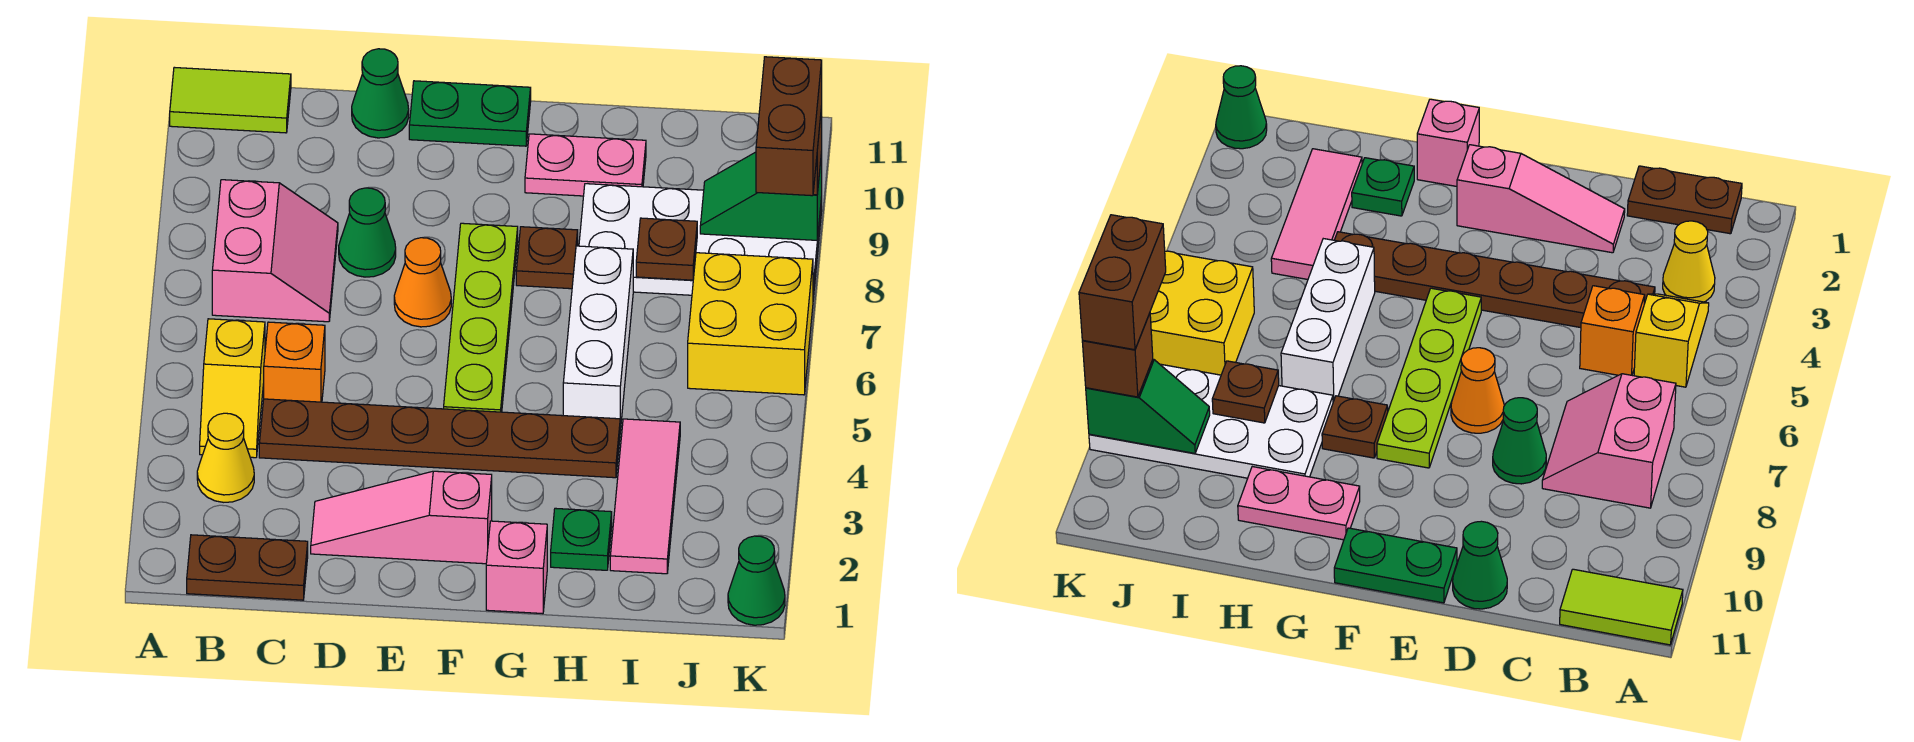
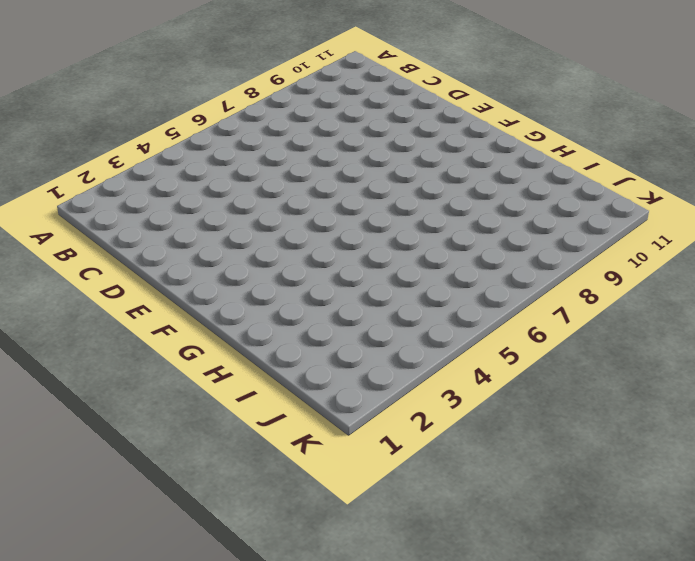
none -> lime tile A11:B11 level 1
none -> brown plate B1:C1 level 1
none -> yellow cone B3 level 1

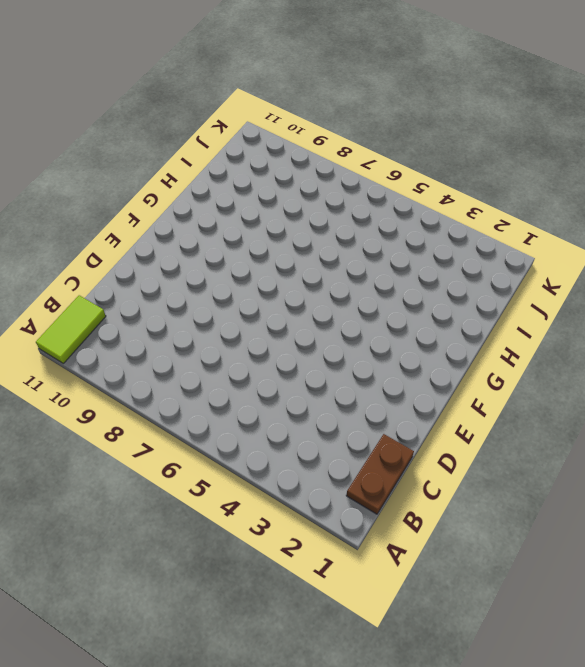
none -> yellow cone B3 level 1
none -> yellow slope B4:B5 level 1 top 5
none -> pink slope B7:C8 level 1 top B

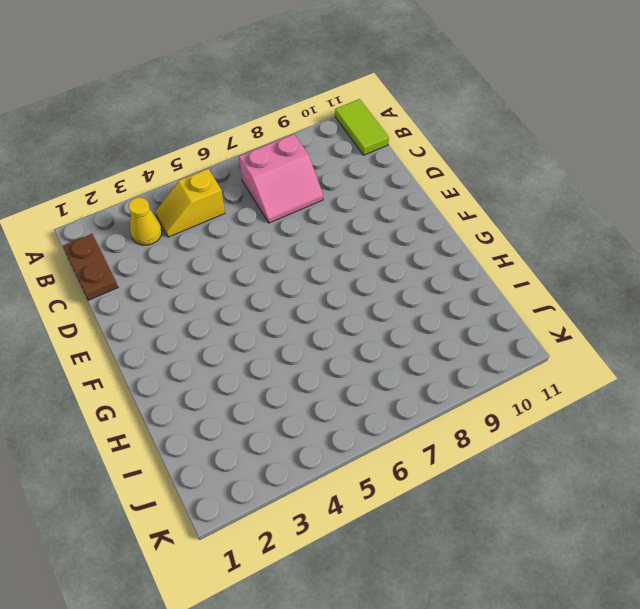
none -> brown plate C4:H4 level 1
none -> orange brick C5 level 1
none -> pink slope D2:F2 level 1 top F

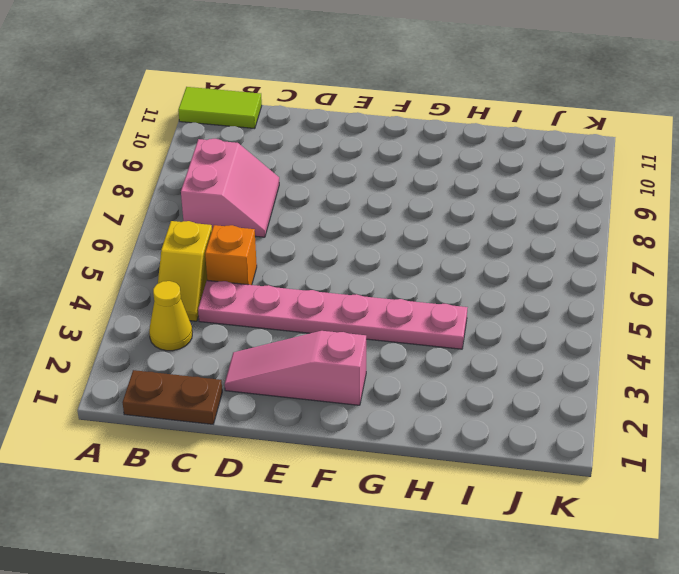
pink plate C4:H4 level 1 -> brown plate C4:H4 level 1
none -> green cone D8 level 1
none -> green cone D11 level 1
none -> orange cone E7 level 1

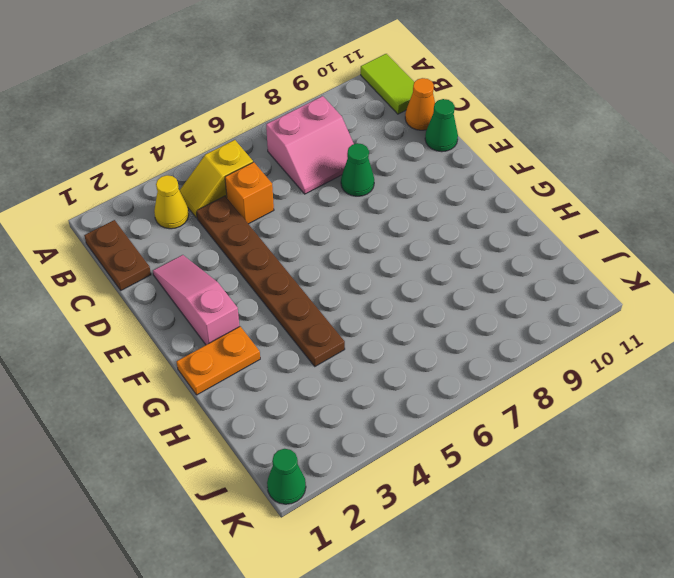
orange cone C11 level 1 -> orange cone E7 level 1
orange plate G1:G2 level 1 -> pink brick G1 level 1
none -> green plate E11:F11 level 1
none -> lime plate F5:F8 level 1
none -> brown plate G8 level 1

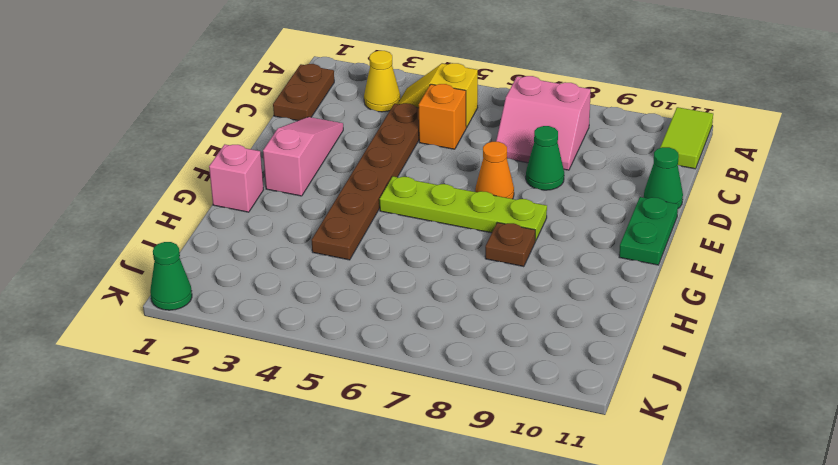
none -> pink plate G10:H10 level 1
none -> green plate H2 level 1
none -> white brick H5:H7 level 1

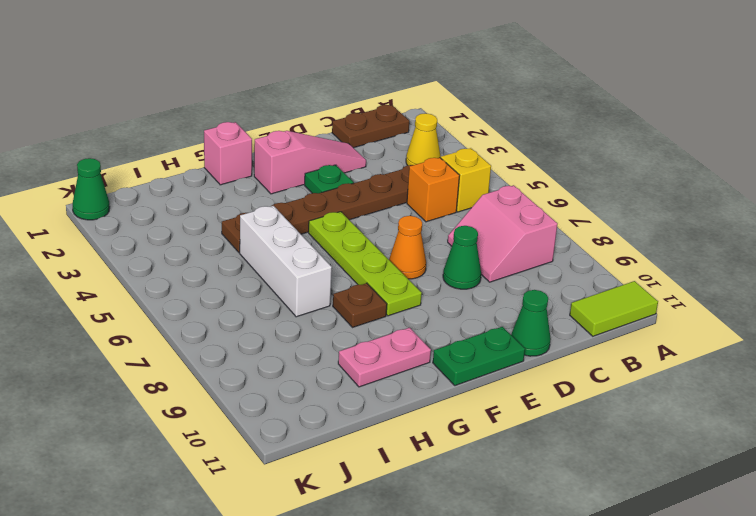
green plate E3 level 1 -> green plate H2 level 1
none -> white plate H8:K9 level 1
none -> pink tile I2:I4 level 1
none -> yellow brick J6:K7 level 1

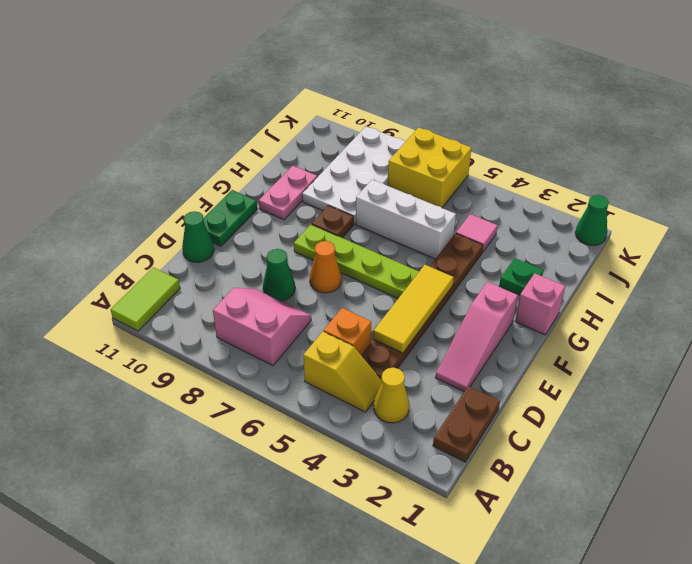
yellow tile D4:F4 level 2 -> none
pink tile I4 level 1 -> pink tile I2:I4 level 1
none -> brown plate I8 level 2
none -> green slope J9:K9 level 2 top K
none -> brown brick K9 level 3

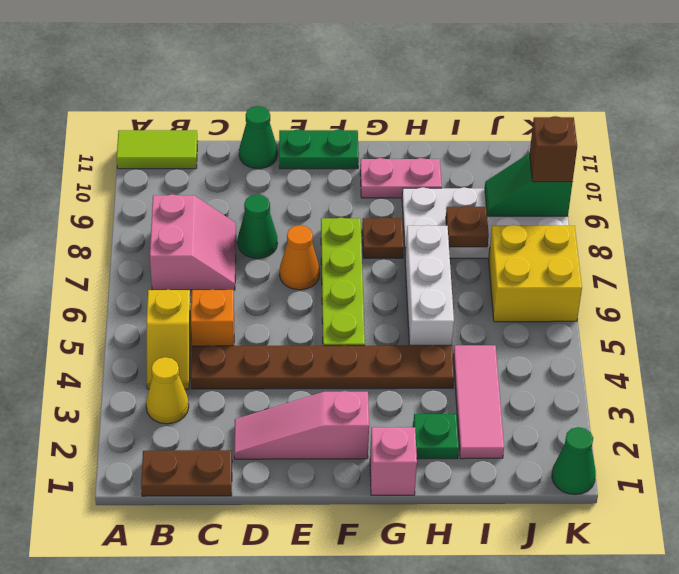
none -> brown brick K8:K9 level 4

